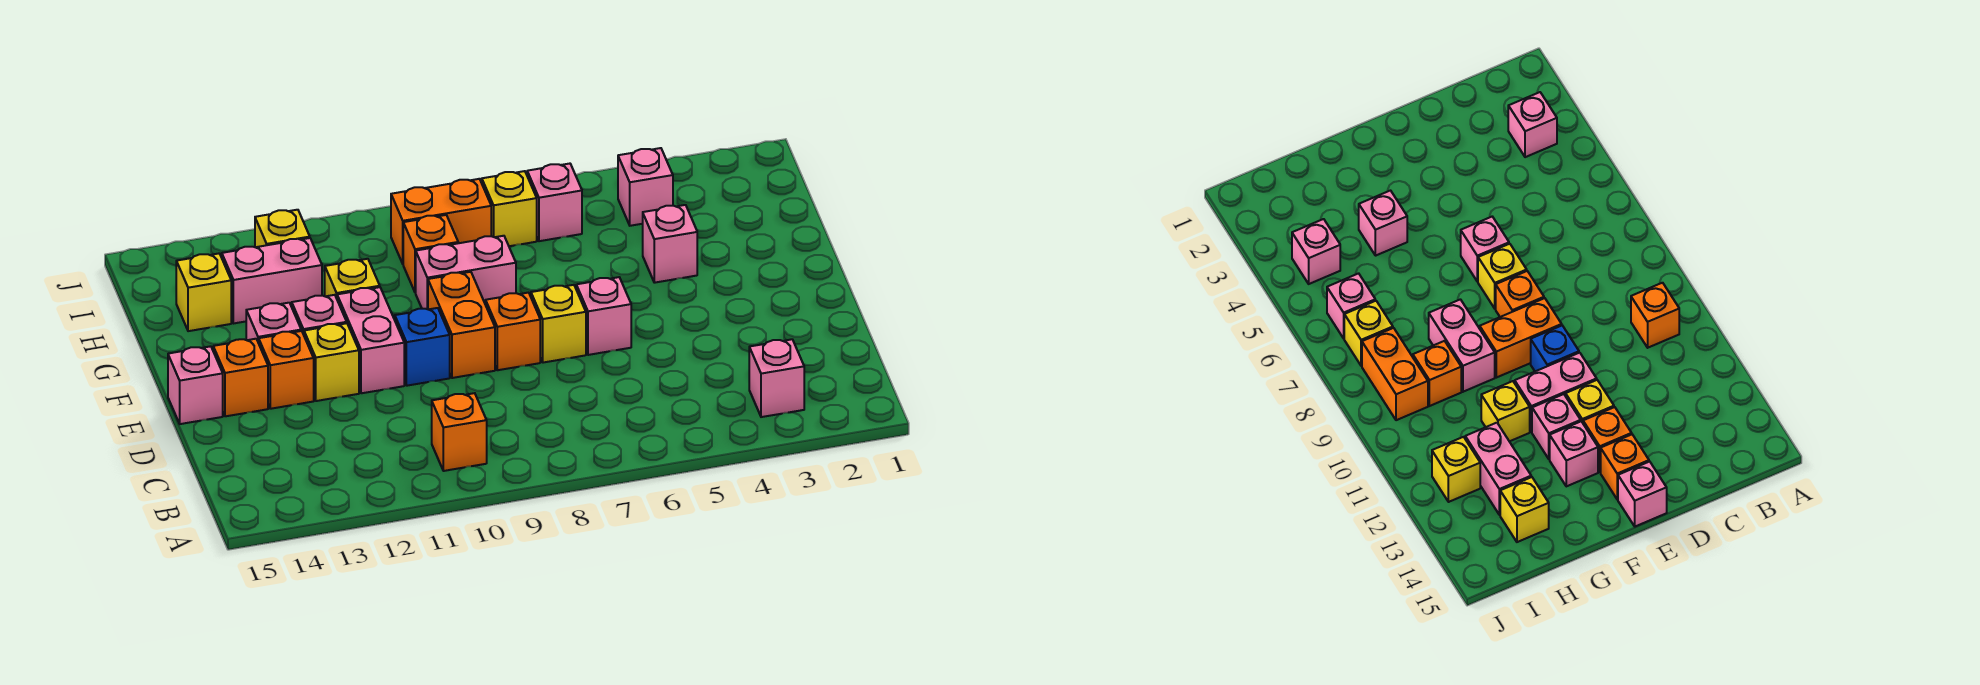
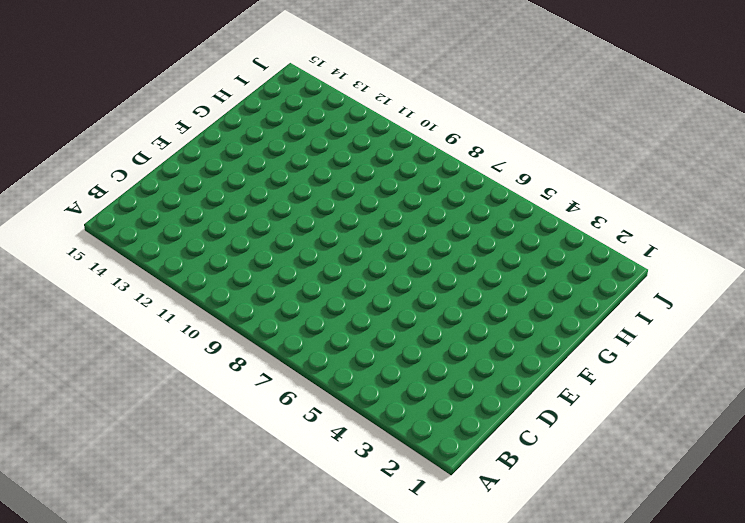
none -> pink brick B3 level 1
none -> orange brick B10 level 1
none -> pink brick E6 level 1

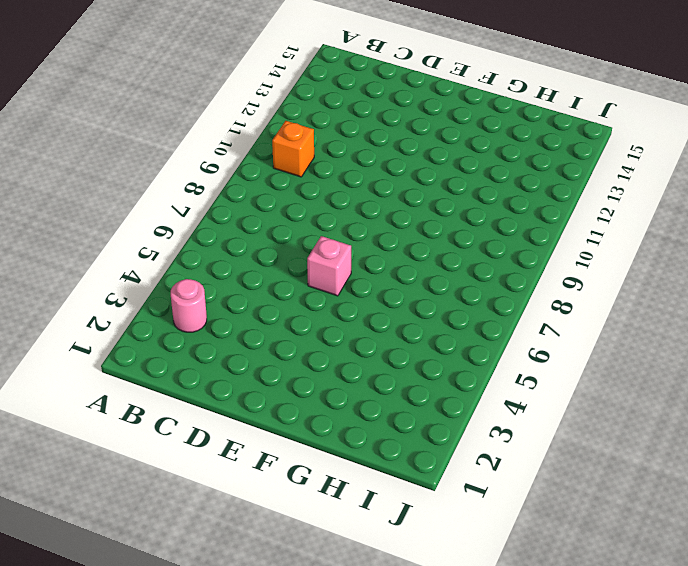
pink round brick B3 level 1 -> pink brick B3 level 1
none -> yellow brick E7 level 1
none -> orange brick E8 level 1
none -> orange brick E9:F9 level 1

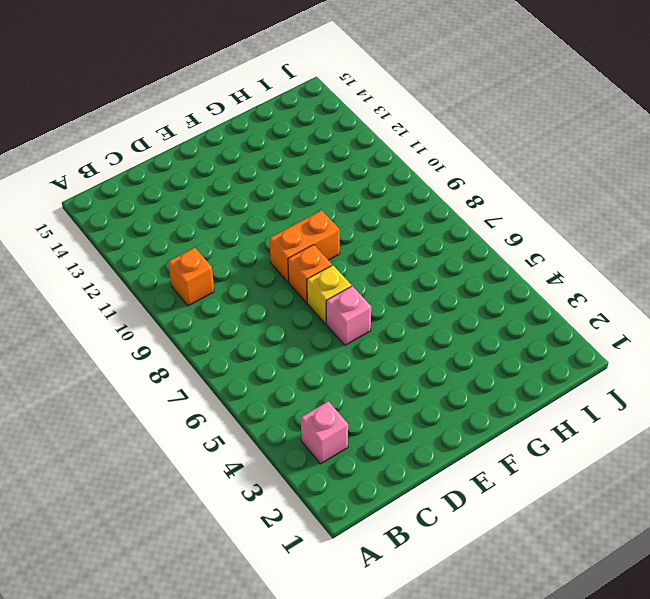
none -> blue brick E10 level 1
none -> pink brick E11:F11 level 1
none -> yellow brick E12 level 1

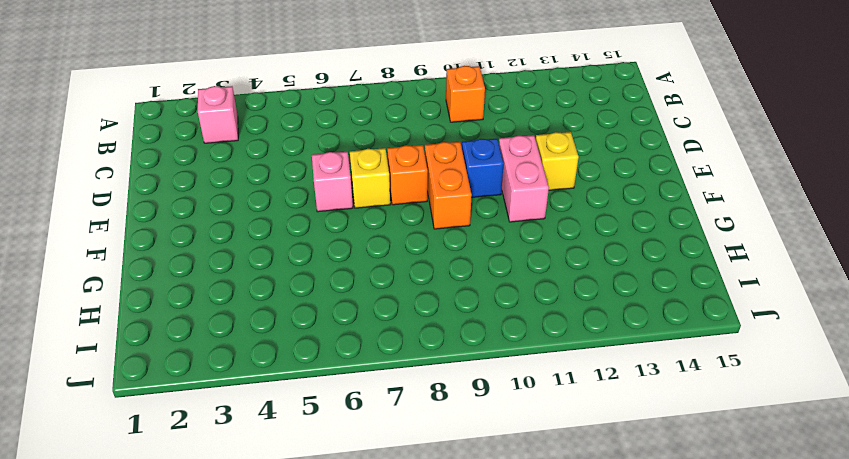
none -> orange brick E13 level 1
none -> orange brick E14 level 1
none -> pink brick E15 level 1

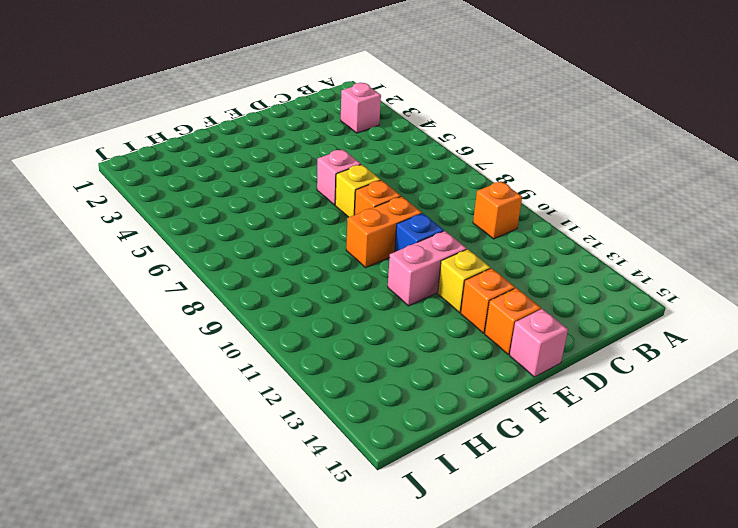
none -> pink brick F12 level 1
none -> pink brick F13 level 1
none -> pink brick G4 level 1

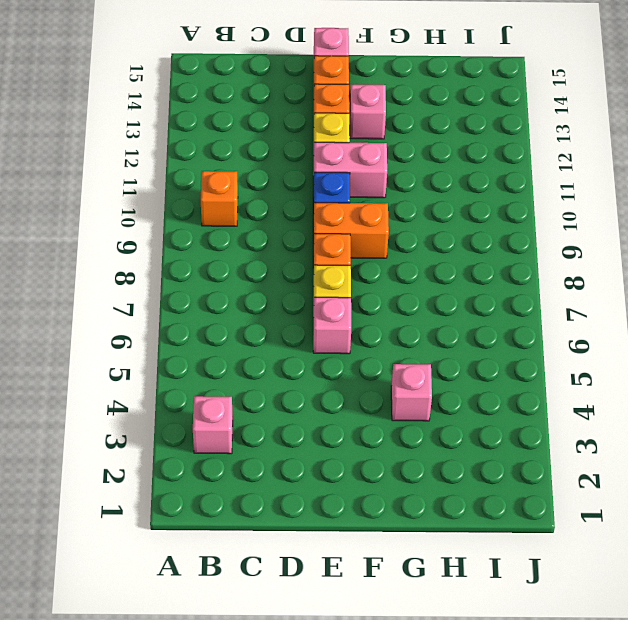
none -> pink brick F12 level 1
none -> pink brick G8:G9 level 1
none -> yellow brick G11 level 1

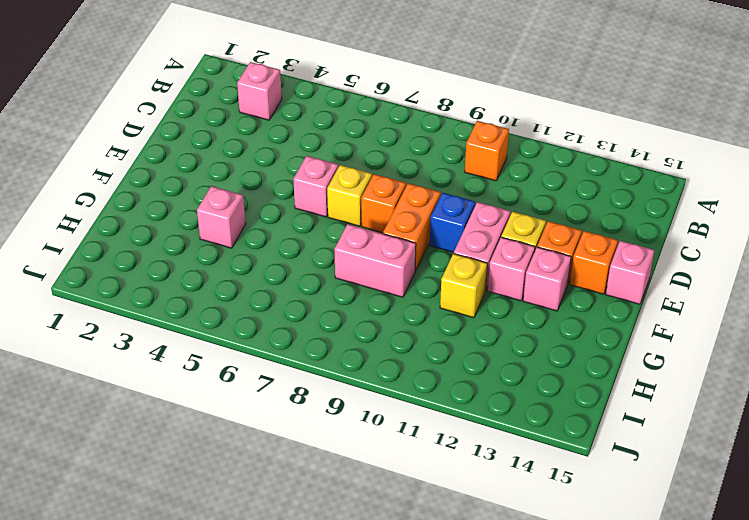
none -> orange brick H9 level 1
none -> pink brick H12:H13 level 1
none -> yellow brick H14 level 1

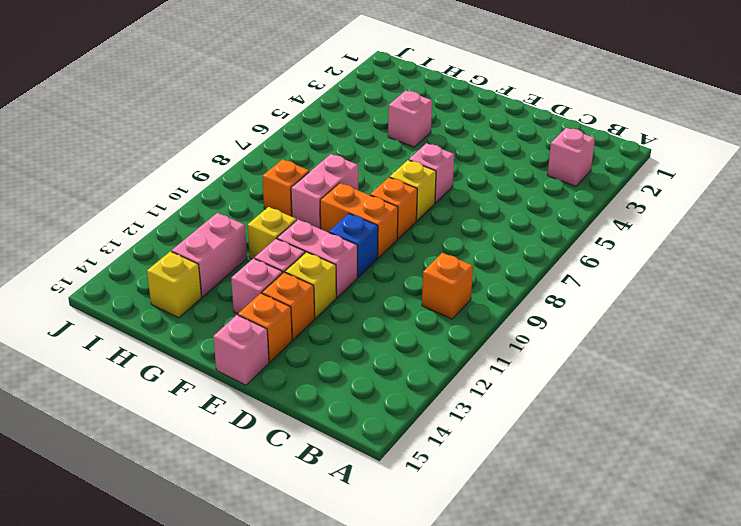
none -> pink brick I4 level 1
none -> pink brick I6 level 1
none -> yellow brick I7 level 1

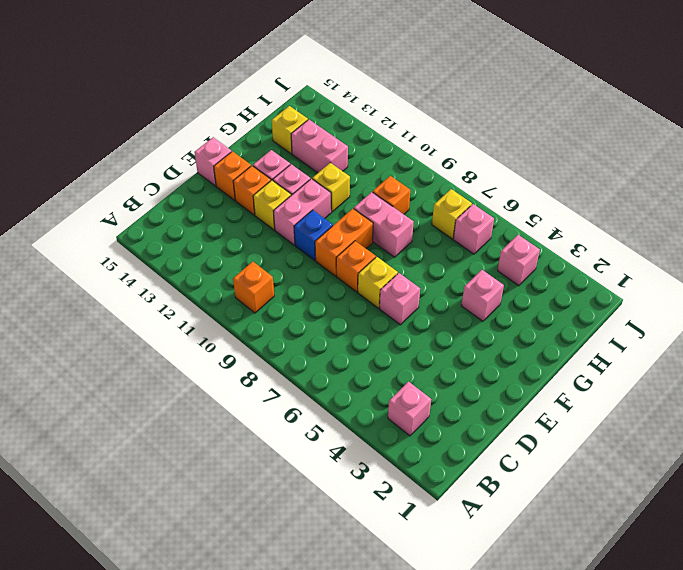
none -> orange brick I8:I9 level 1
none -> yellow brick I12 level 1

